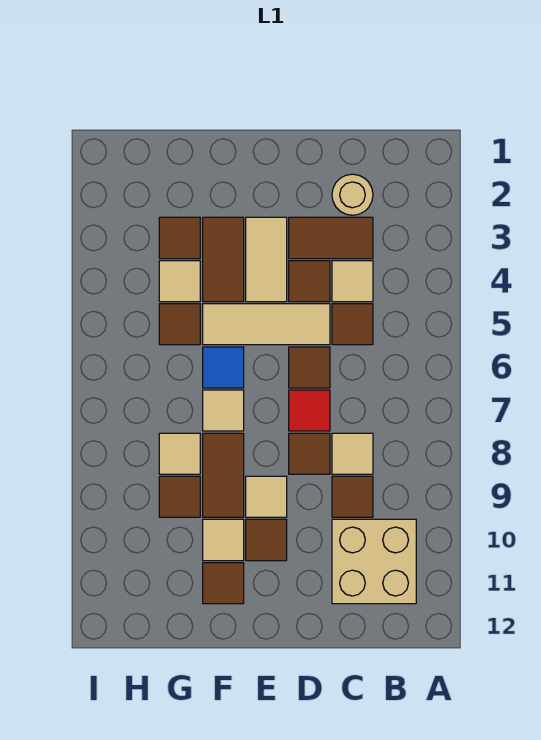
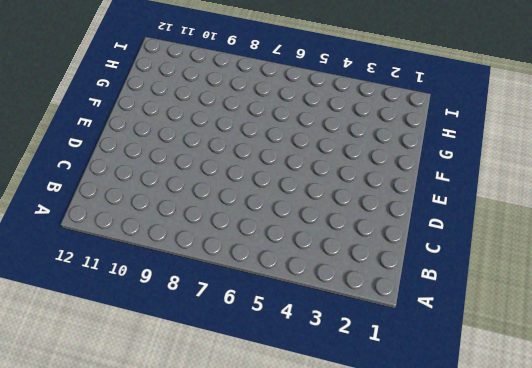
none -> tan brick B10:C11 level 1
none -> tan round brick C2 level 1
none -> brown tile C3:D3 level 1

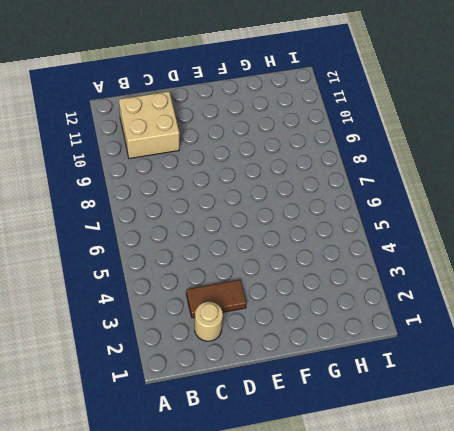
none -> tan tile C4 level 1
none -> brown tile C5 level 1
none -> tan tile C8 level 1

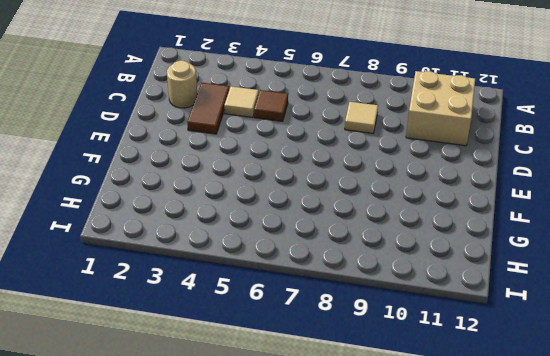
none -> brown tile C9 level 1
none -> brown tile D4 level 1
none -> tan tile D5:F5 level 1

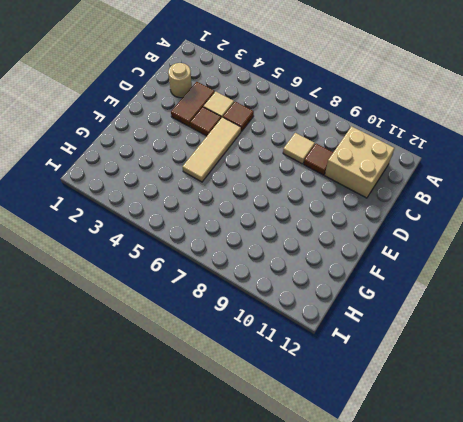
none -> brown tile D6 level 1
none -> red tile D7 level 1
none -> brown tile D8 level 1

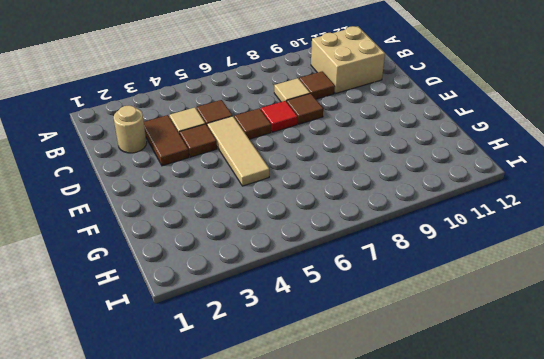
none -> tan tile E3:E4 level 1
none -> tan tile E9 level 1
none -> brown tile E10 level 1

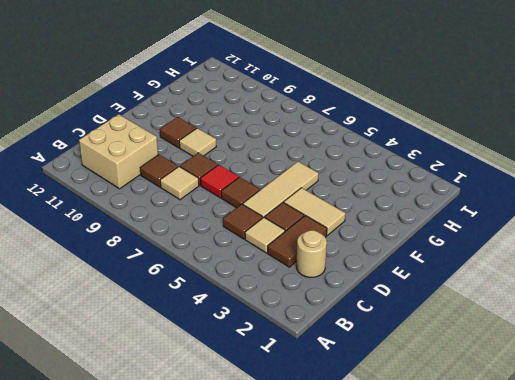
none -> brown tile F3:F4 level 1
none -> blue tile F6 level 1
none -> tan tile F7 level 1

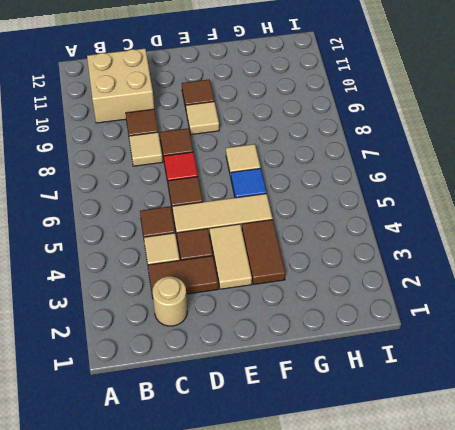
none -> brown tile F8:F9 level 1
none -> tan tile F10 level 1
none -> brown tile F11 level 1

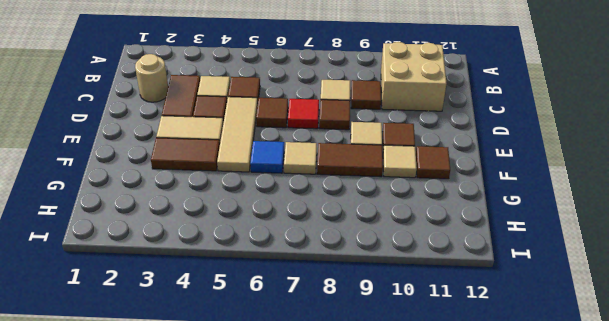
none -> brown tile G3 level 1
none -> tan tile G4 level 1
none -> brown tile G5 level 1

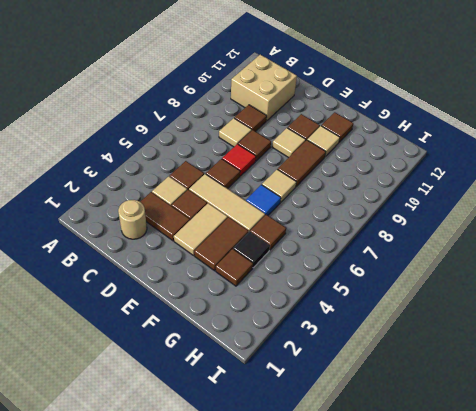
black tile G4 level 1 -> tan tile G4 level 1
none -> tan tile G8 level 1
none -> brown tile G9 level 1

